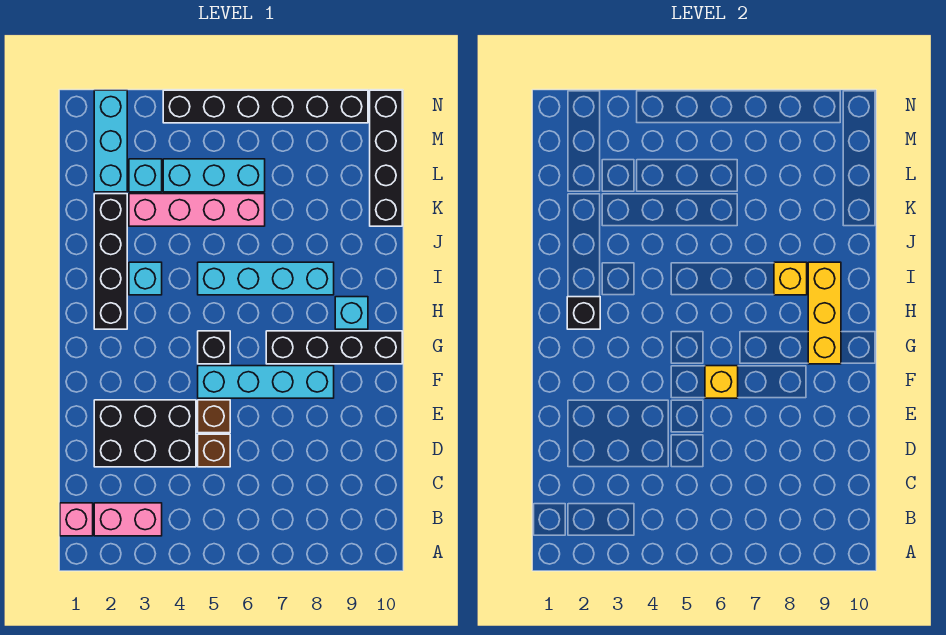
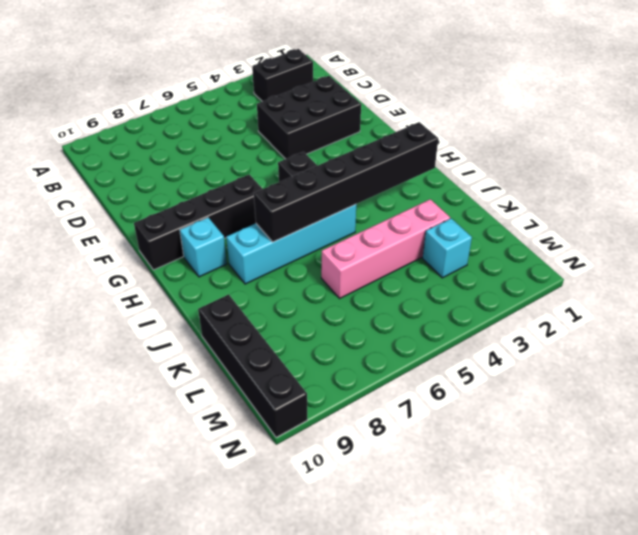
black brick B2:B3 level 1 -> pink brick B2:B3 level 1
black brick I2:I7 level 2 -> black brick N4:N9 level 1
none -> pink brick B1 level 1
none -> brown brick D5 level 1
none -> brown brick E5 level 1

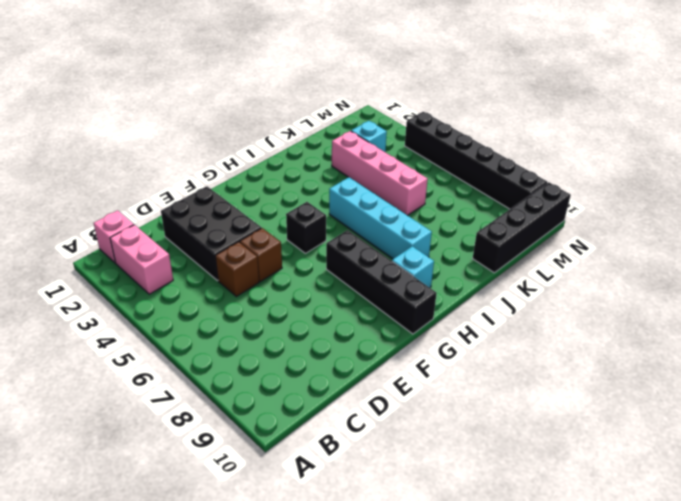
none -> cyan brick F5:F8 level 1
none -> black brick H2:K2 level 1
none -> cyan brick I3 level 1

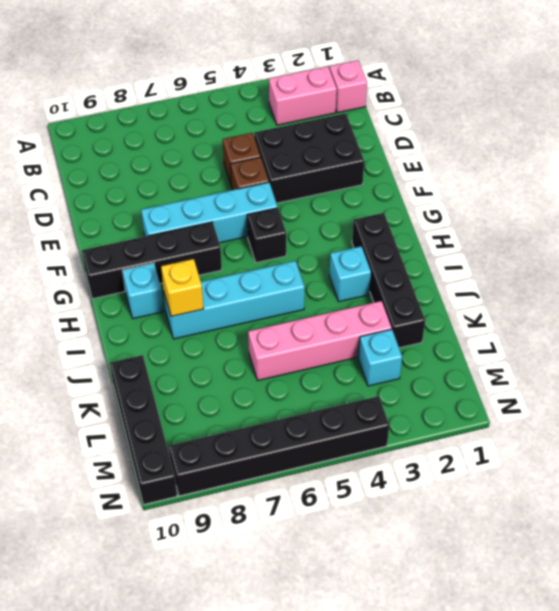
none -> cyan brick L2:N2 level 1
none -> cyan brick L4:L6 level 1
none -> yellow brick F6 level 2

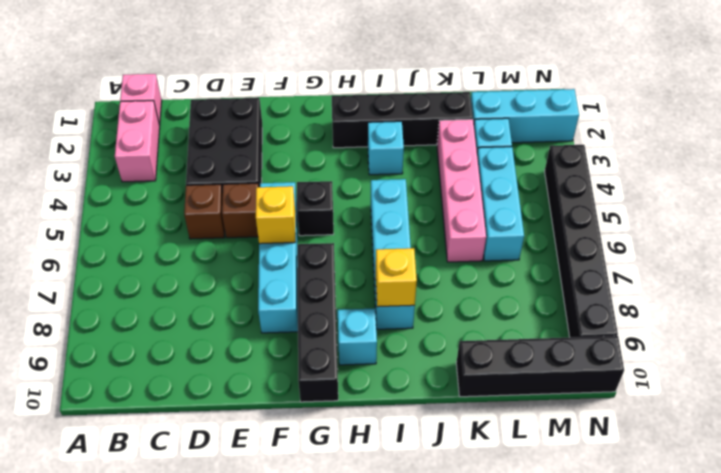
none -> yellow brick G9:I9 level 2
none -> black brick H2 level 2

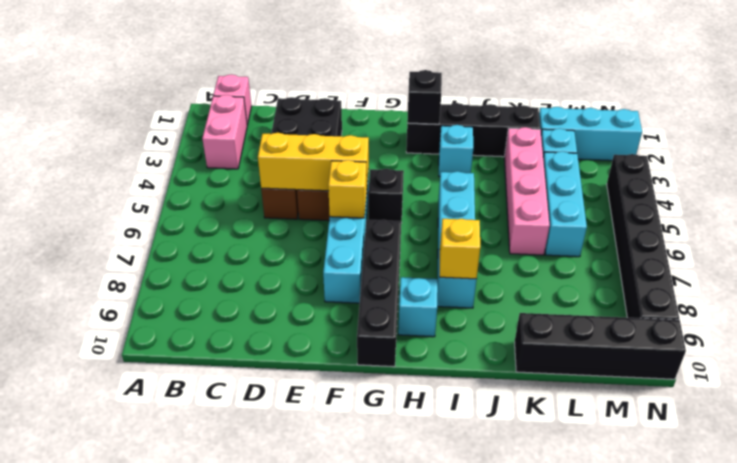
yellow brick D5:F5 level 2 -> yellow brick G9:I9 level 2

